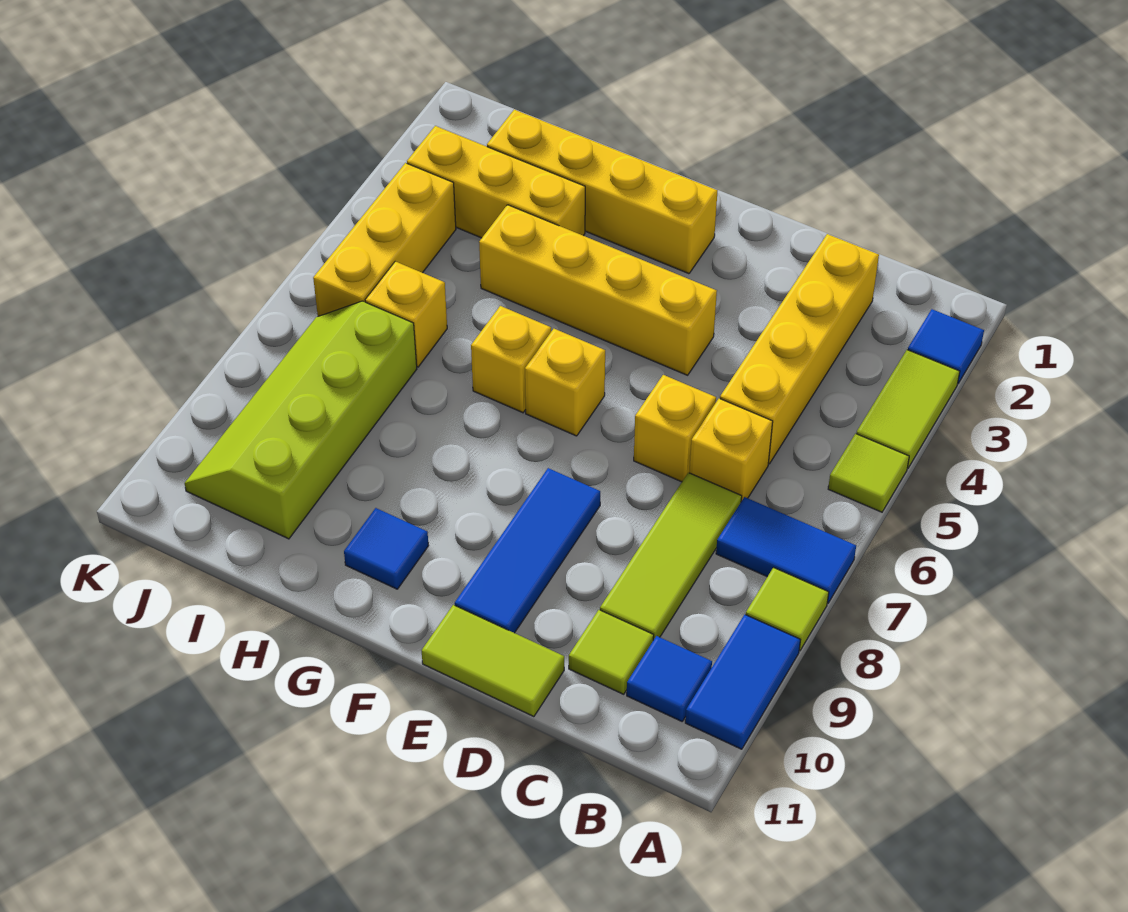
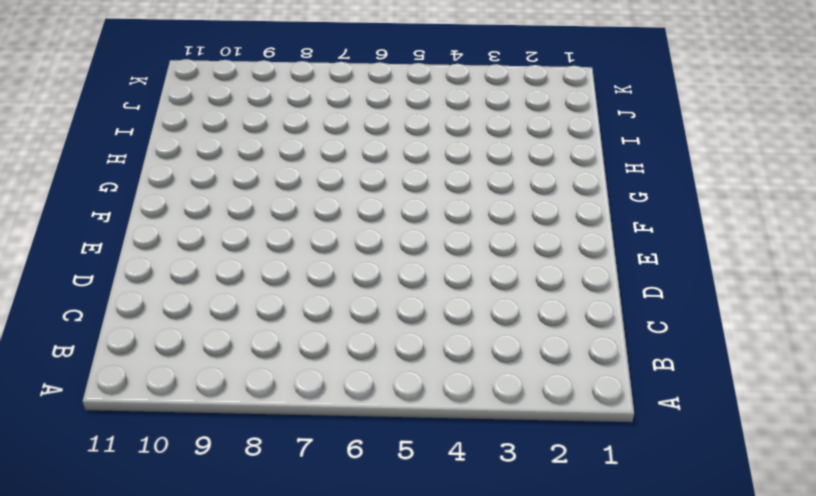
none -> blue tile A2 level 1
none -> lime tile A3:A4 level 1
none -> lime tile A5 level 1

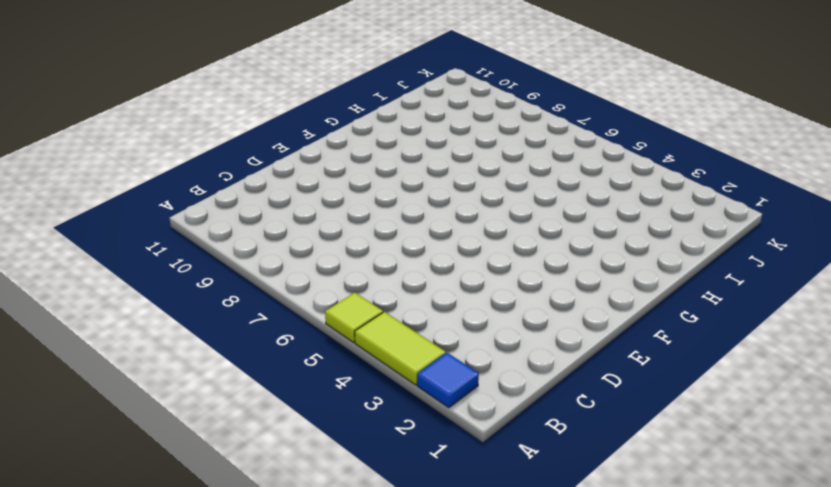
none -> blue tile A7:B7 level 1
none -> lime tile A8 level 1
none -> blue tile A9:A10 level 1

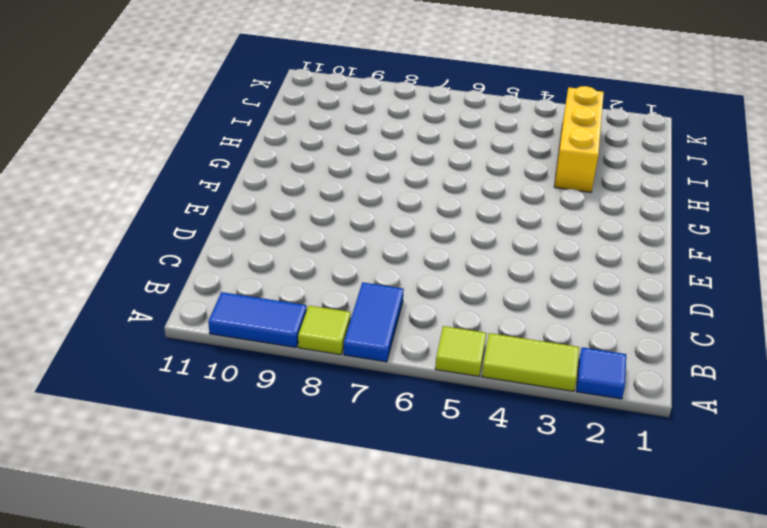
none -> blue tile B10 level 1
none -> yellow brick C2:C5 level 1
none -> yellow brick C6 level 1

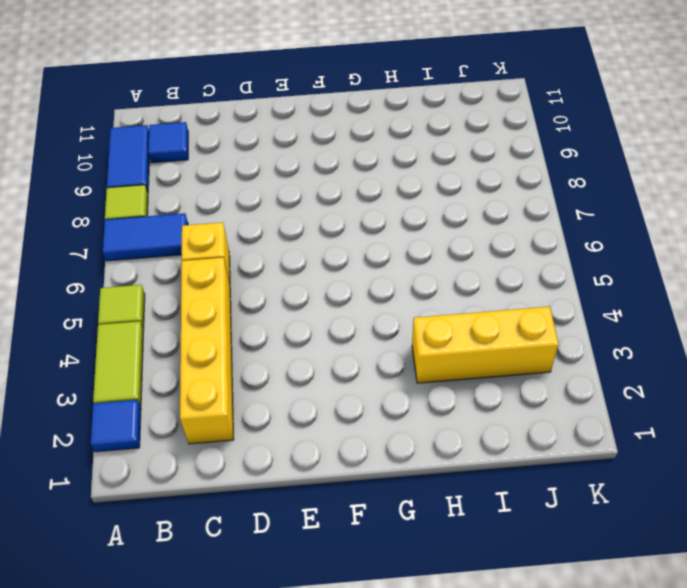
none -> lime tile C7:C9 level 1
none -> lime tile C10 level 1
none -> yellow brick D6 level 1

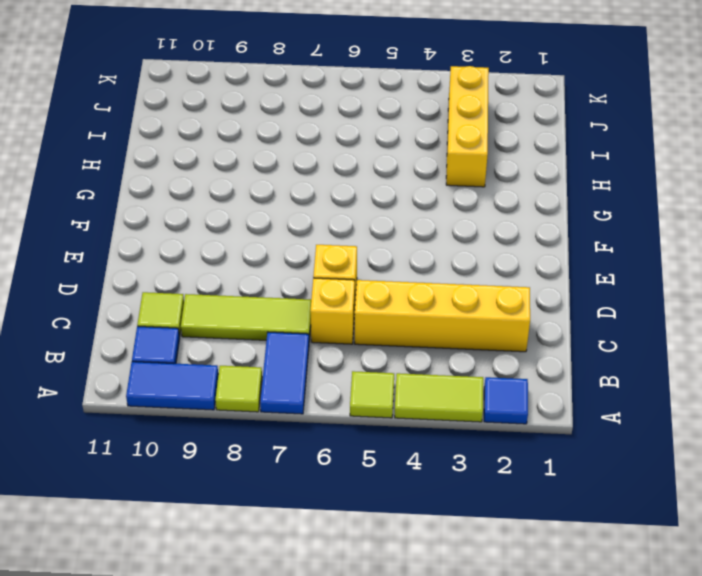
none -> lime tile D11:E11 level 1
none -> yellow brick E4:H4 level 1
none -> blue tile E8:E10 level 1

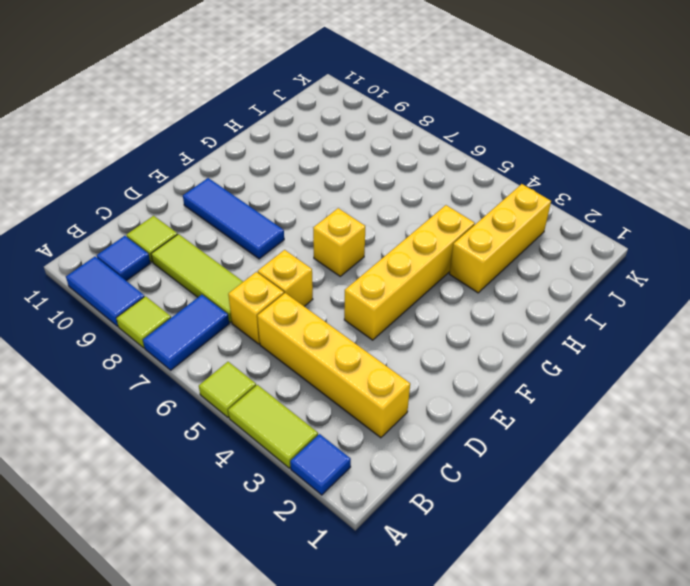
none -> lime tile D11:E11 level 1
none -> yellow brick F2:I2 level 1
none -> yellow brick G6 level 1

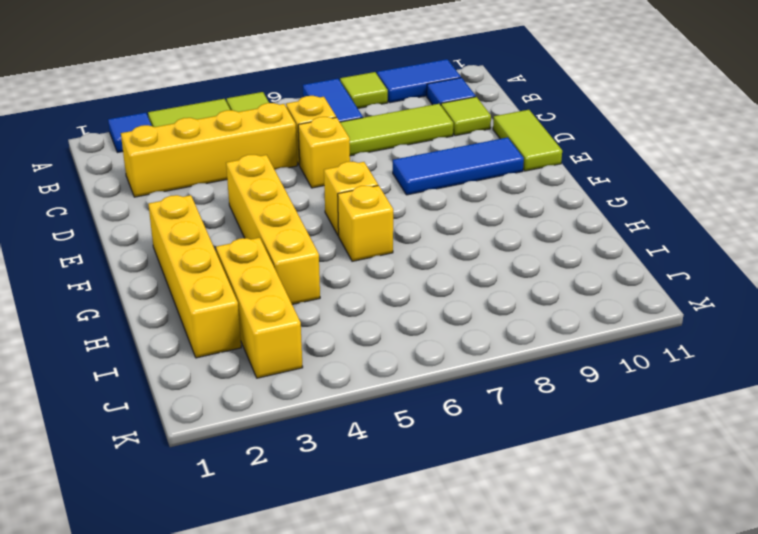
none -> blue tile G10 level 1
none -> yellow brick I6 level 1
none -> lime slope I7:J10 level 1 top I

